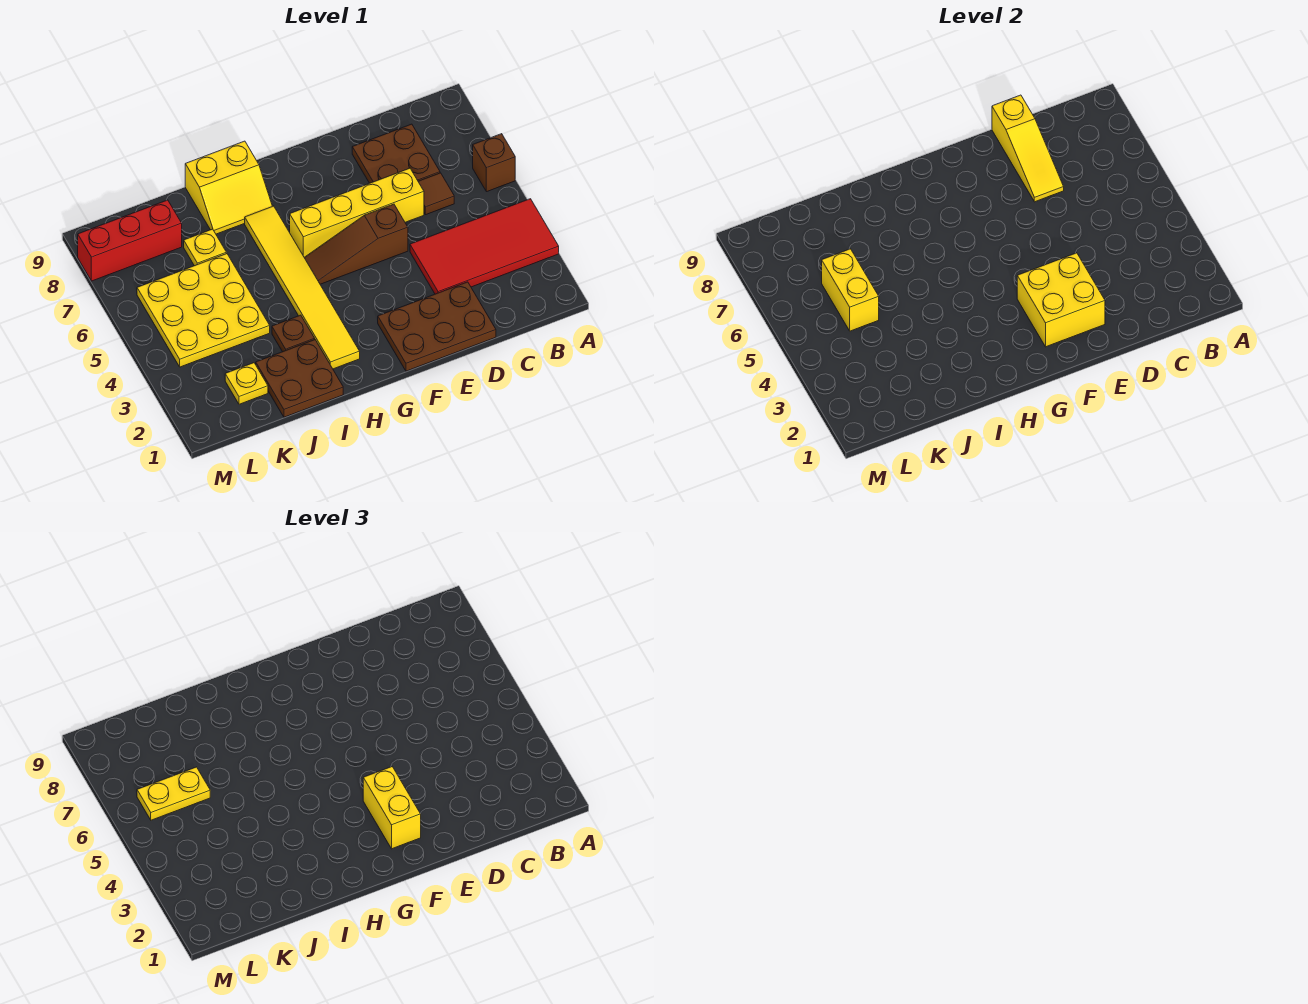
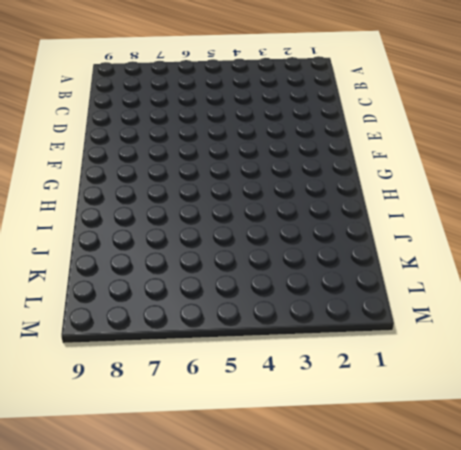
none -> red tile A3:D4 level 1
none -> brown brick A6 level 1
none -> brown tile C6 level 1

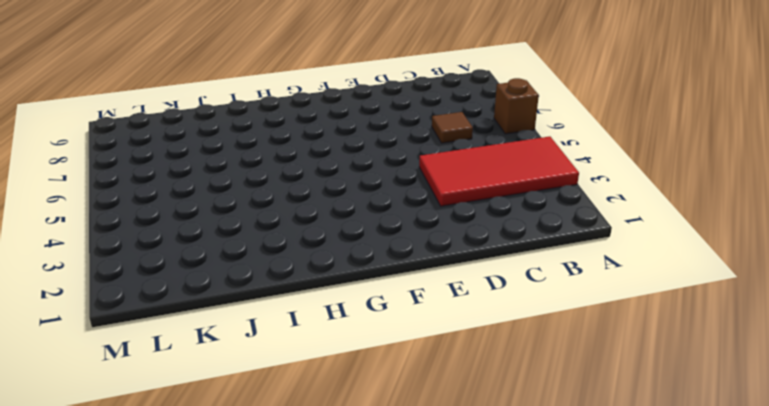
none -> brown plate C7:D8 level 1
none -> brown plate D1:F2 level 1
none -> yellow brick D6:G6 level 1

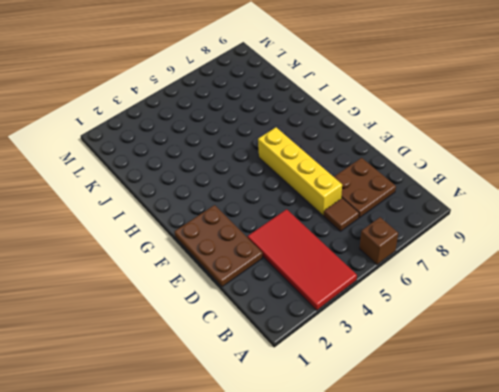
none -> brown slope E5:G5 level 1 top E
none -> yellow tile H2:H7 level 1
none -> yellow slope H8:I9 level 1 top 9

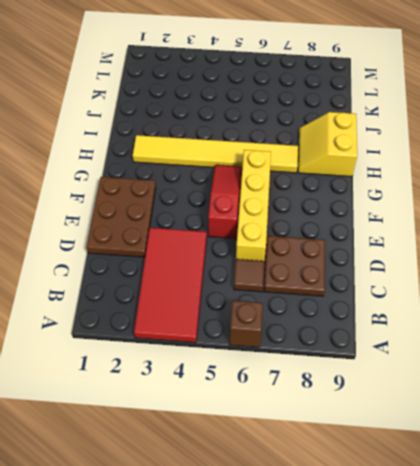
red slope E5:G5 level 1 top E -> brown slope E5:G5 level 1 top E
none -> brown plate I1:J2 level 1
none -> brown plate I3 level 1
none -> yellow plate J4:L6 level 1

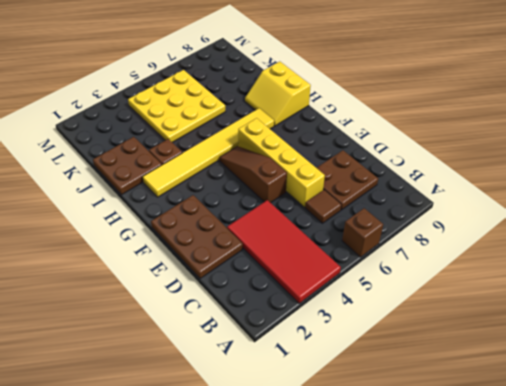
none -> yellow plate J7 level 1
none -> yellow plate K2 level 1
none -> red brick K8:M8 level 1

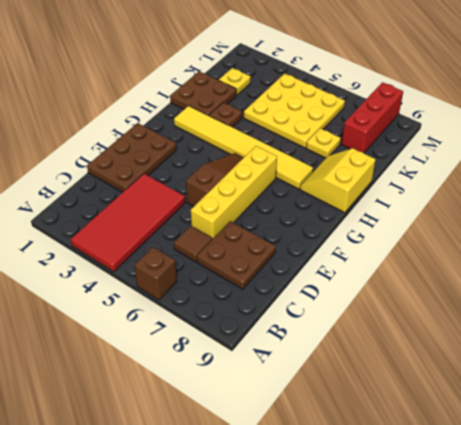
none -> yellow slope D7:D9 level 2 top 9
none -> yellow brick E2:F3 level 2
none -> yellow brick K5:K6 level 2

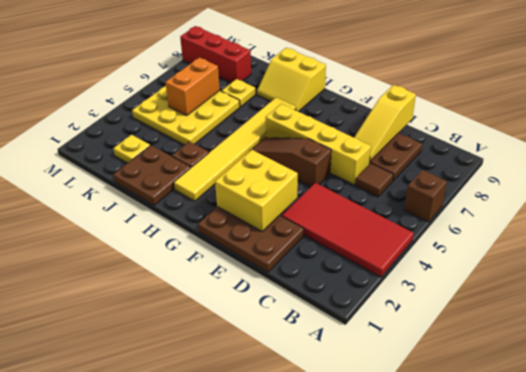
orange brick K5:K6 level 2 -> yellow brick K5:K6 level 2
none -> yellow brick F2:F3 level 3
none -> yellow plate K6:L6 level 3

